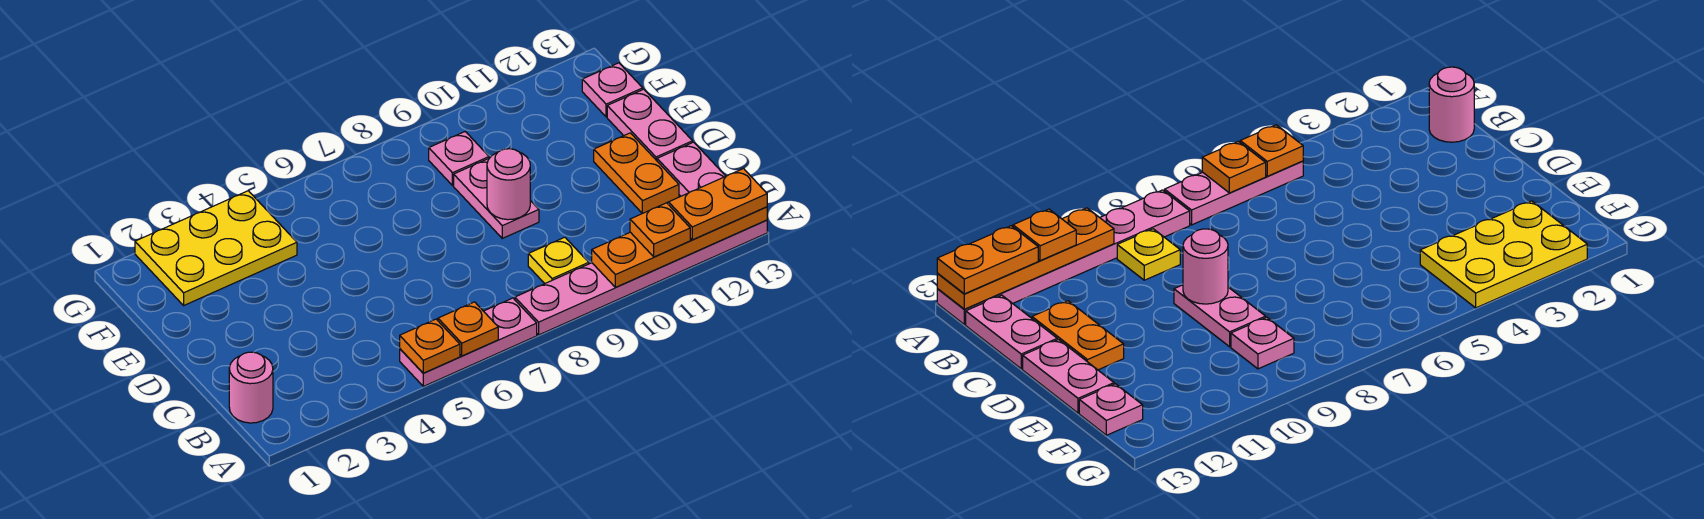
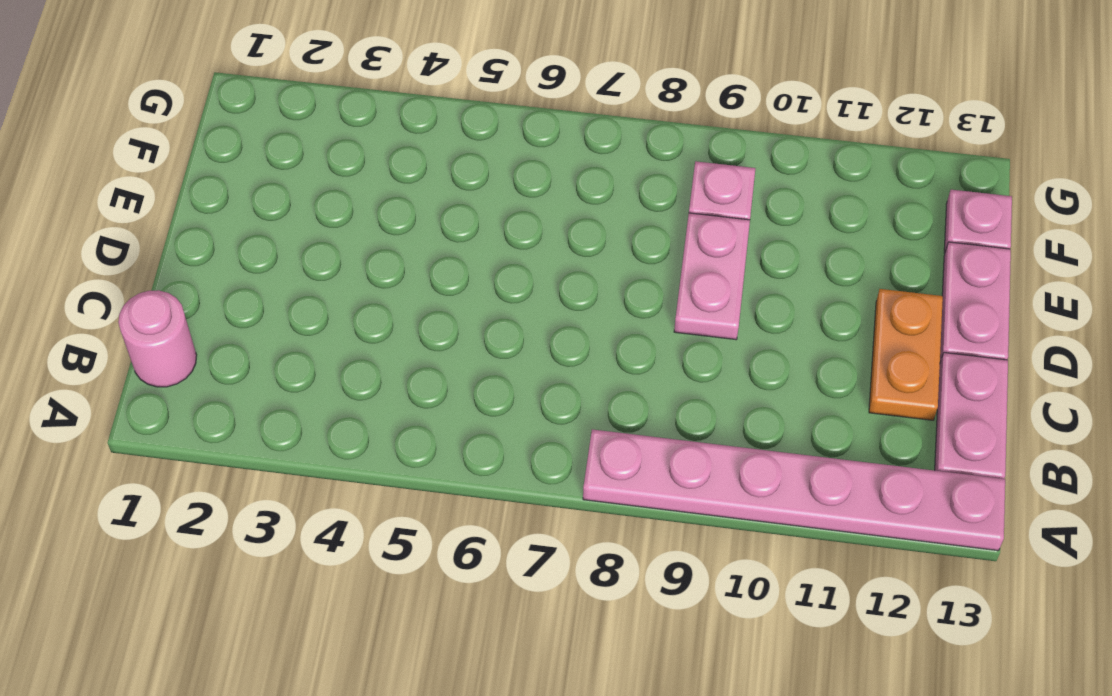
none -> pink plate A5:A7 level 1
none -> yellow plate B9 level 1
none -> yellow plate F2:G4 level 1

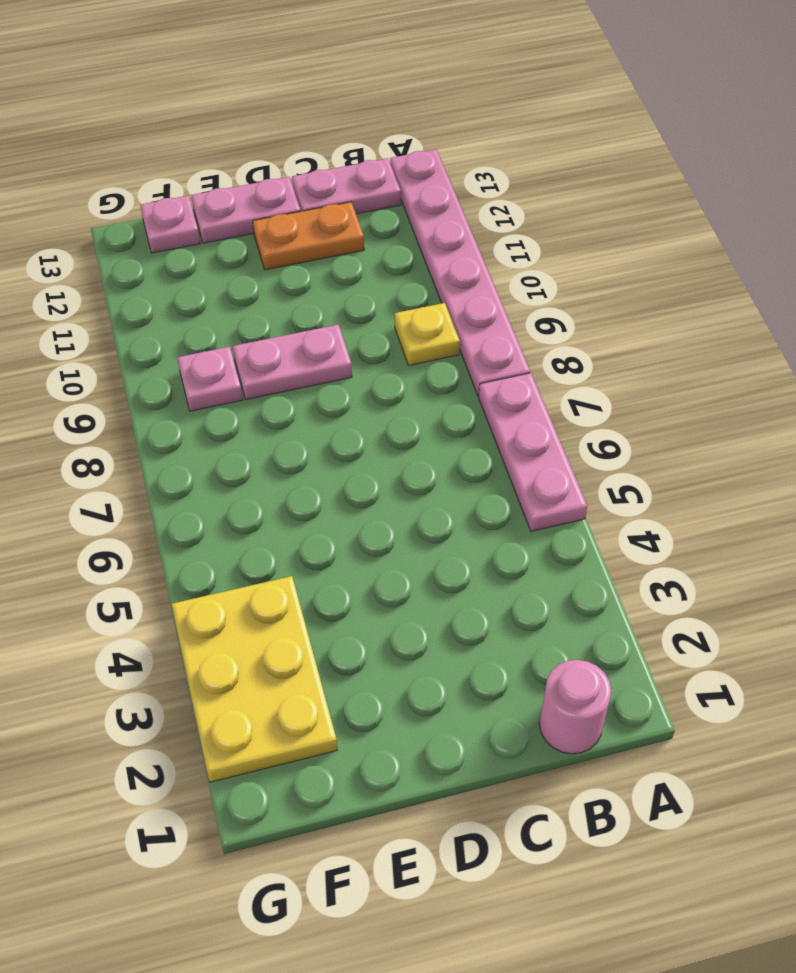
none -> orange plate A5 level 2
none -> orange plate A6 level 2
none -> orange plate A10:A13 level 2

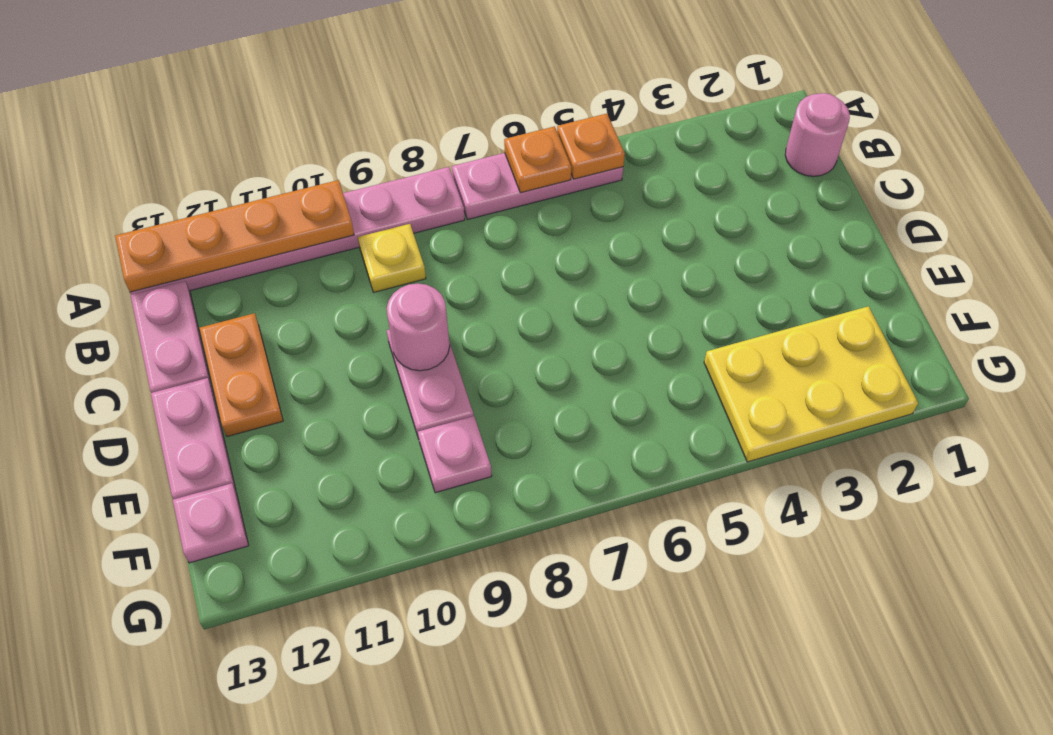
none -> orange plate A11 level 3
none -> orange plate A12:A13 level 3

